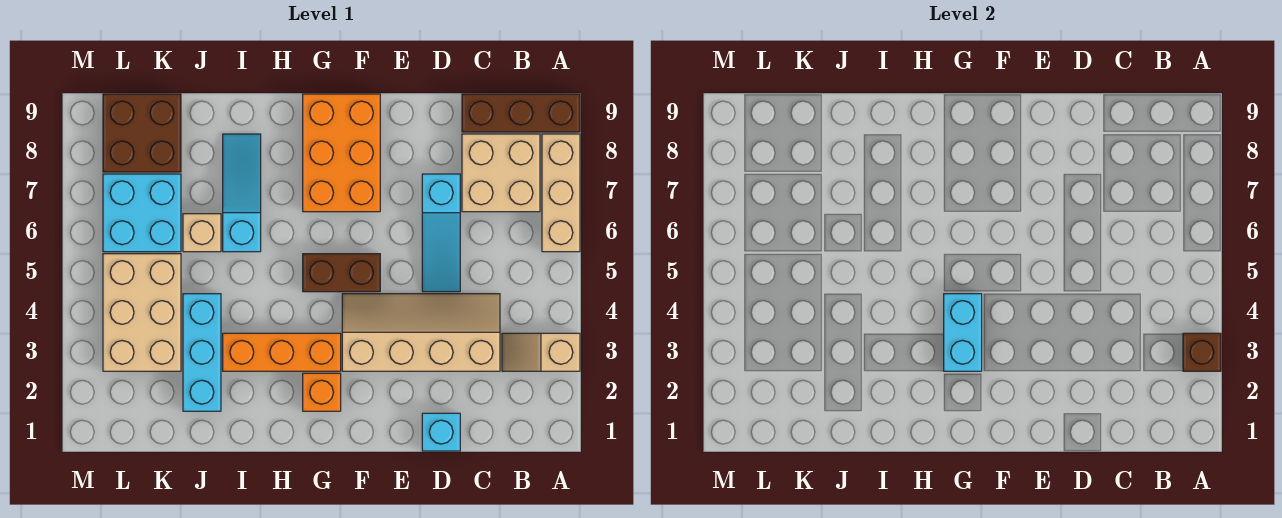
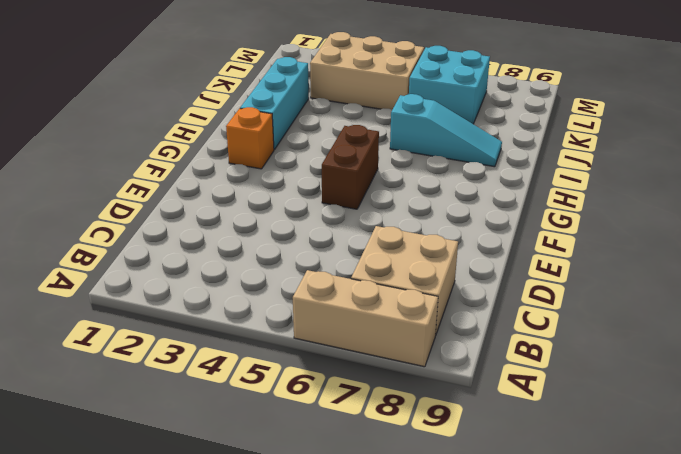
cyan brick H2:J2 level 1 -> cyan brick J2:J4 level 1
none -> tan slope A3:B3 level 1 top A
none -> brown brick A9:C9 level 1
none -> tan slope C3:F4 level 1 top 3

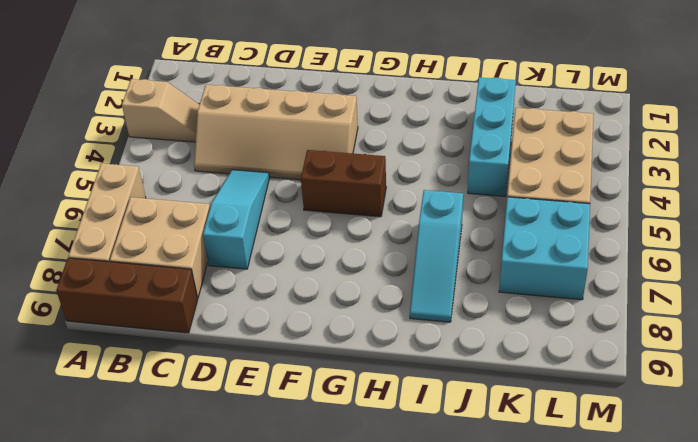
none -> cyan brick D1 level 1
none -> orange brick F7:G9 level 1
none -> orange brick G2 level 1

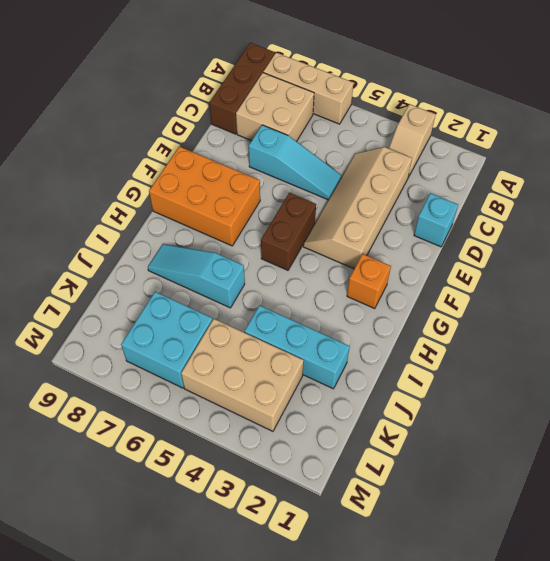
none -> orange brick G3:I3 level 1
none -> tan brick J6 level 1
none -> brown brick K8:L9 level 1

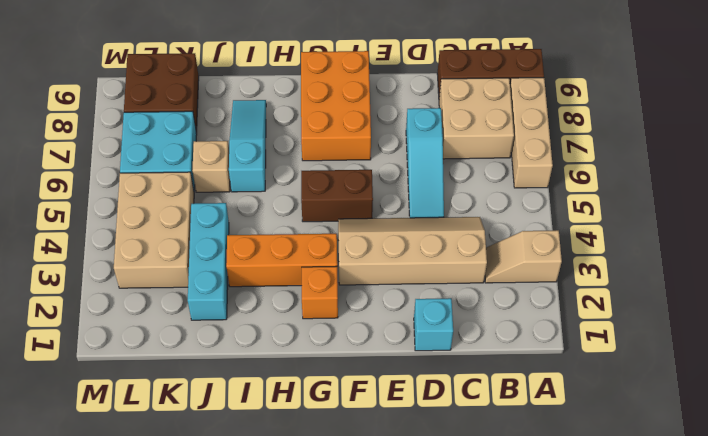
none -> brown brick A3 level 2
none -> cyan brick G3:G4 level 2

